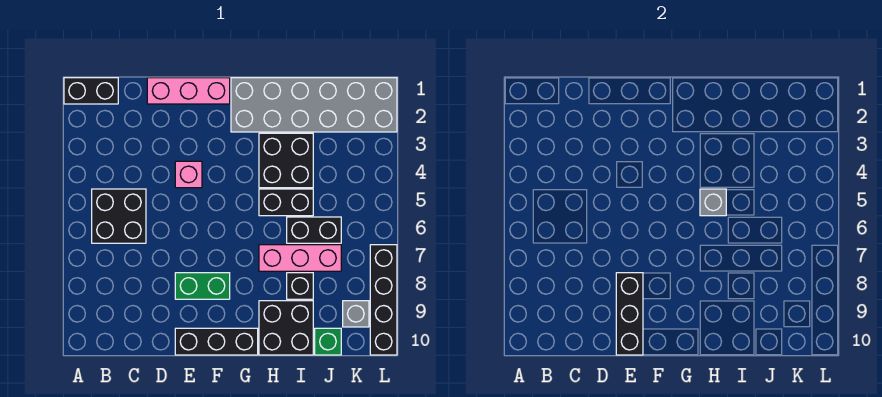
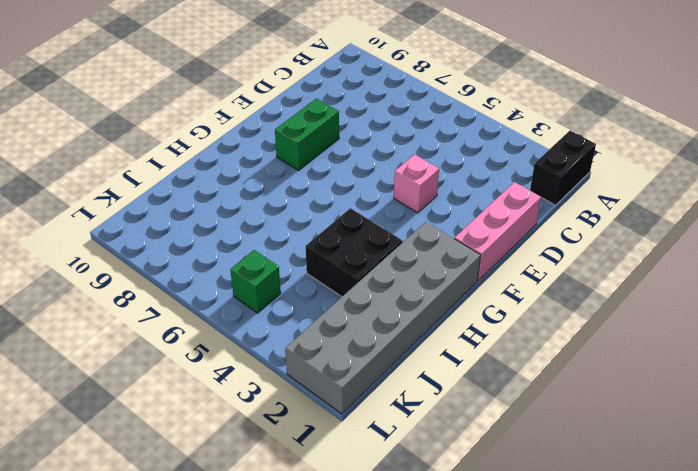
green brick K5 level 1 -> green brick J10 level 1
none -> black brick B5:C6 level 1
none -> black brick E10:G10 level 1
none -> black brick H5:I5 level 1

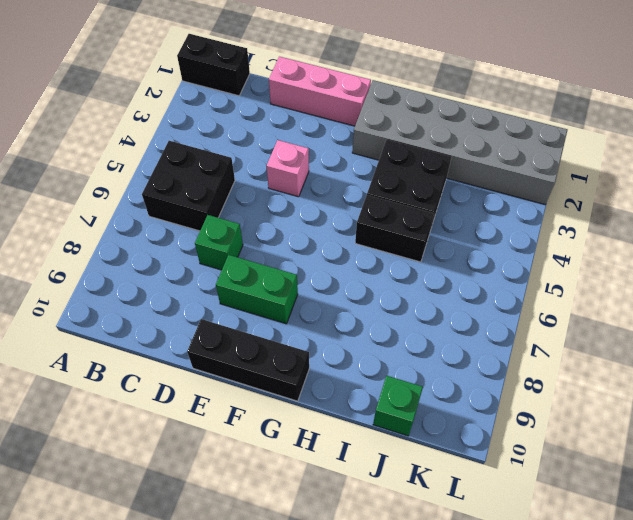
green brick D7 level 1 -> none
none -> pink brick H7:J7 level 1
none -> black brick H9:I10 level 1
none -> black brick I6:J6 level 1

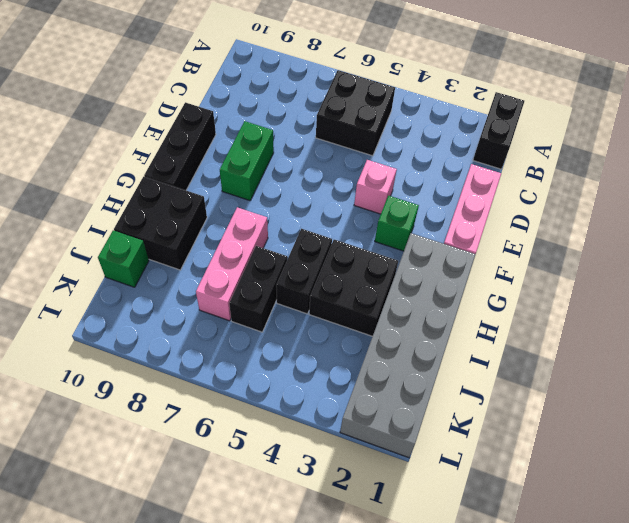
green brick F3 level 1 -> none
none -> black brick I8 level 1
none -> grey brick K9 level 1
none -> black brick L7:L10 level 1

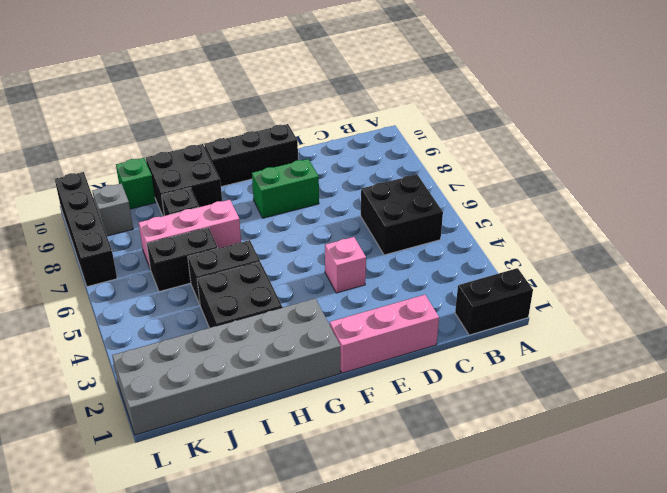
none -> black brick E8:E10 level 2
none -> grey brick H5 level 2

